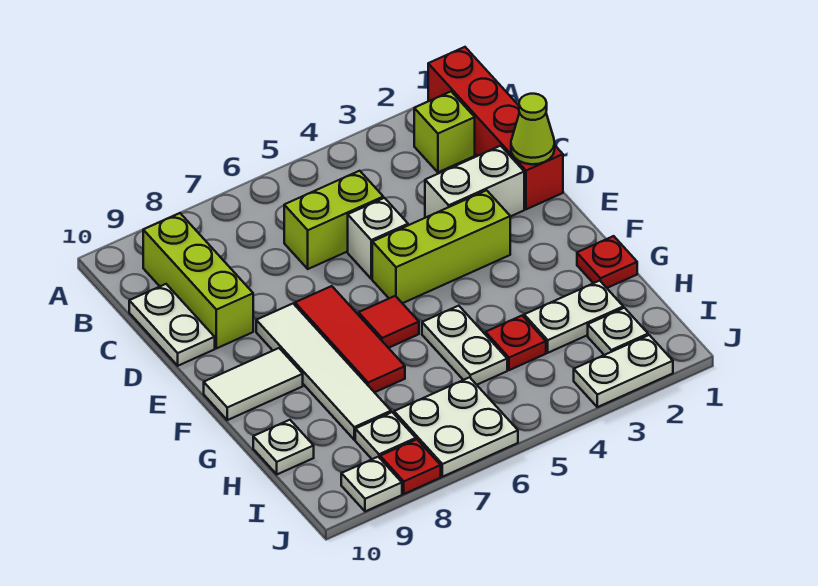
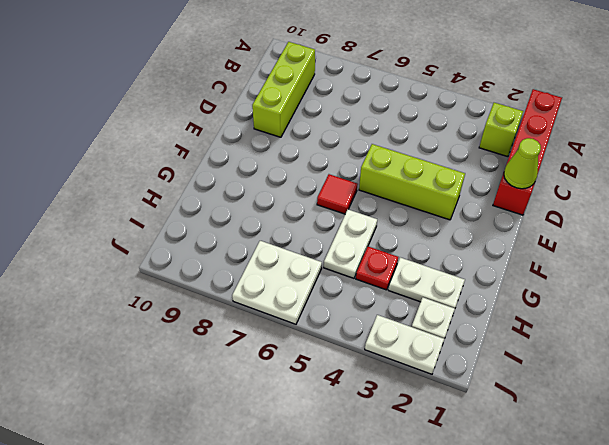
none -> lime brick C5:C6 level 1
none -> white plate C10:D10 level 1
none -> white brick D2:D3 level 1

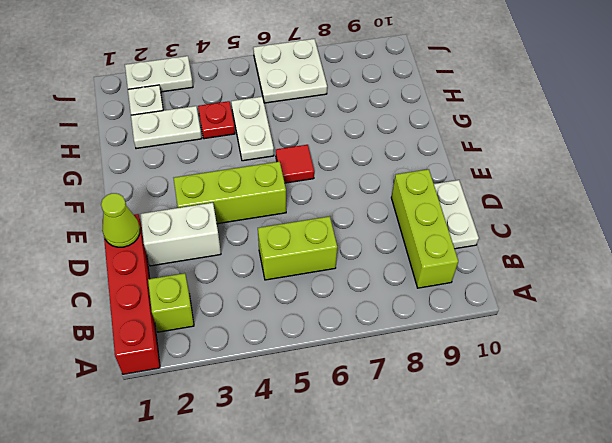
none -> white brick D5 level 1
none -> red tile E7:G7 level 1
none -> white tile E8:H8 level 1

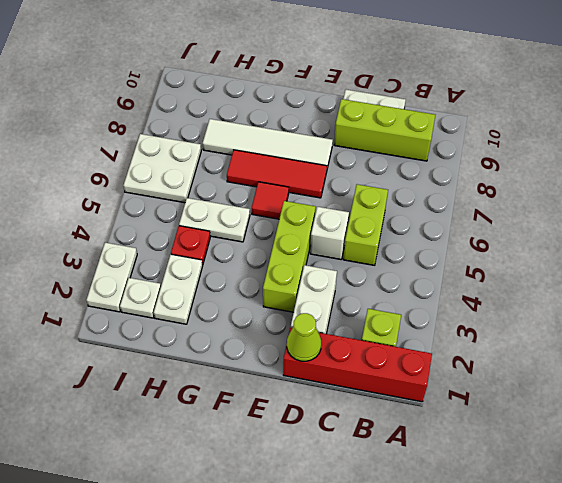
none -> white tile F9:F10 level 1
none -> red plate G1 level 1
none -> white plate H10 level 1

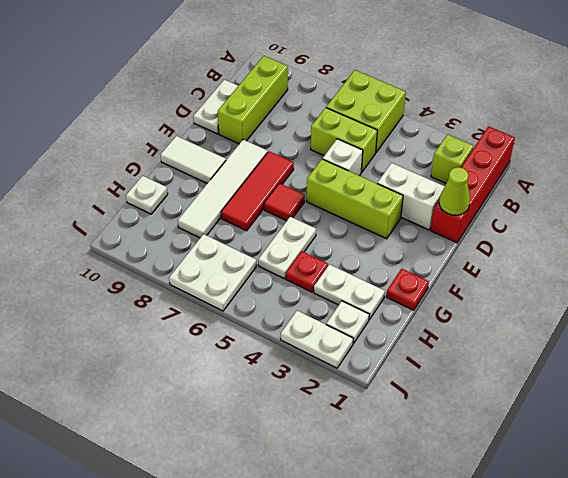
lime brick A5:B6 level 1 -> none
none -> white plate I8 level 1
none -> red plate J8 level 1
none -> white plate J9 level 1

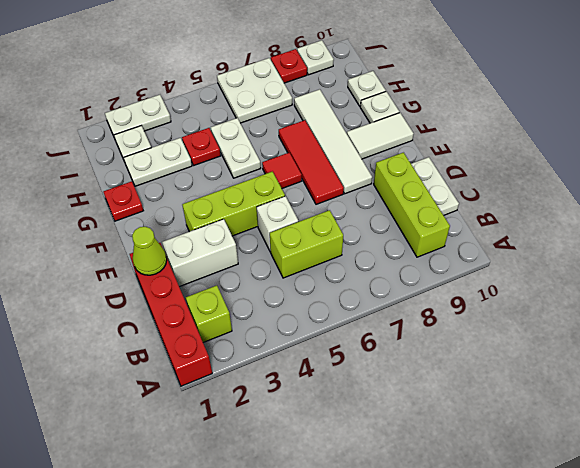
white plate G10 level 1 -> white plate I8 level 1

